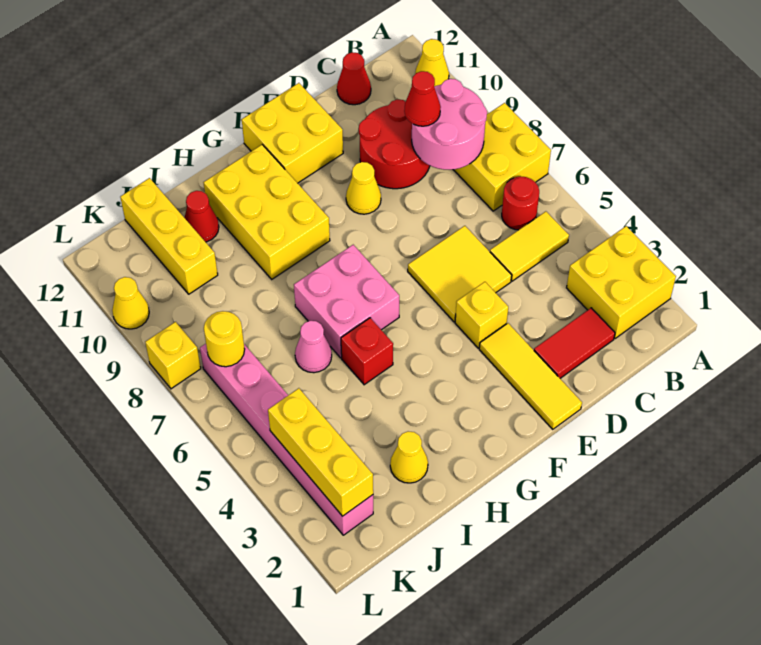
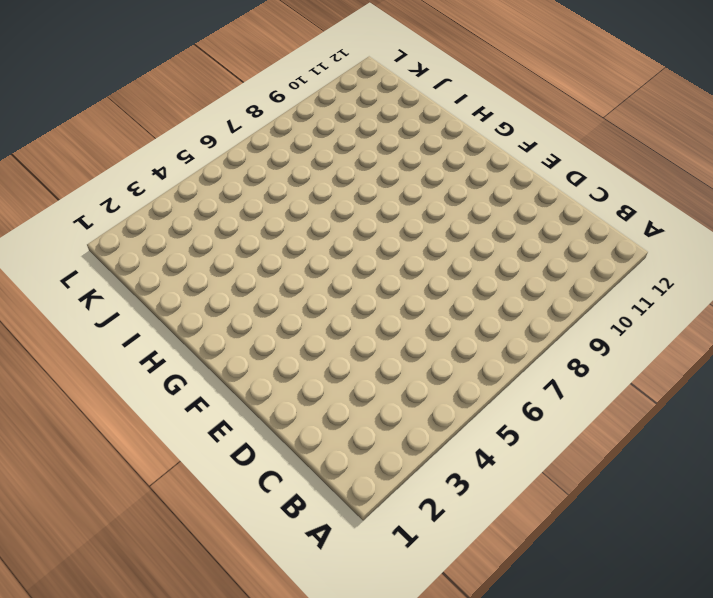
none -> yellow brick A2:B3 level 1
none -> yellow brick A7:B8 level 1
none -> yellow cone A11 level 1

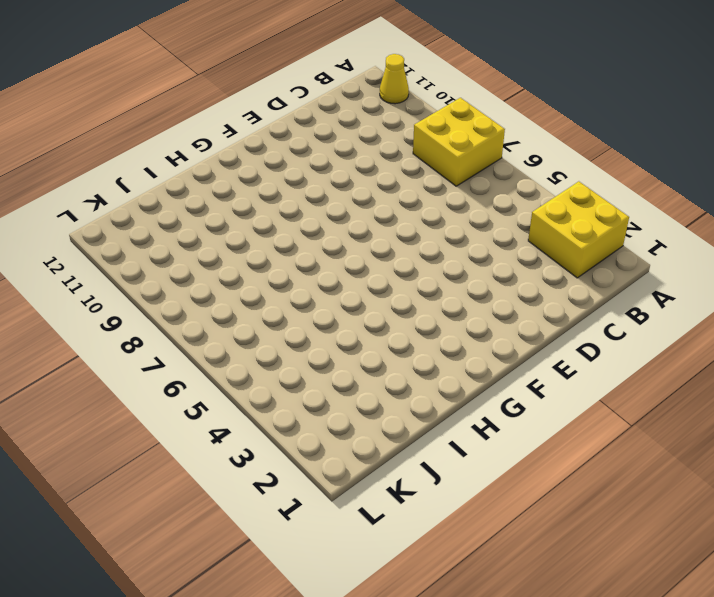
none -> yellow tile B5:C5 level 1
none -> red round brick B6 level 1
none -> red tile C2:D2 level 1

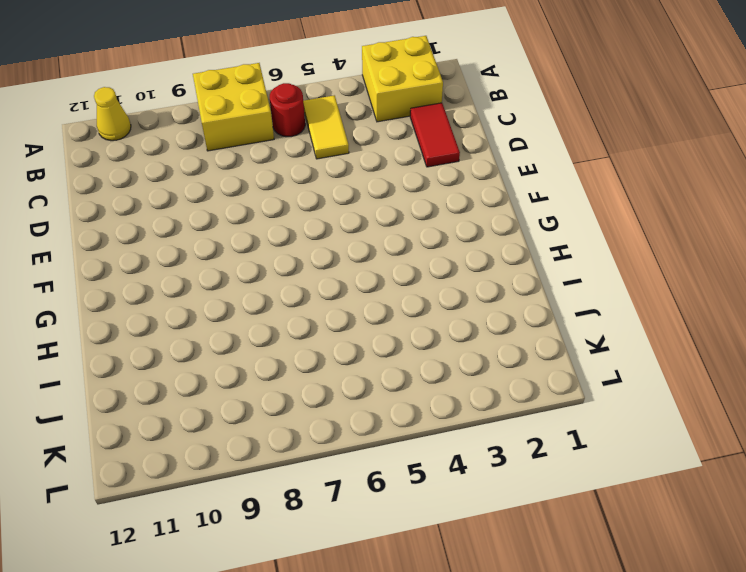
none -> red round brick C9:D10 level 1
none -> red cone C12 level 1
none -> yellow tile D5:E6 level 1

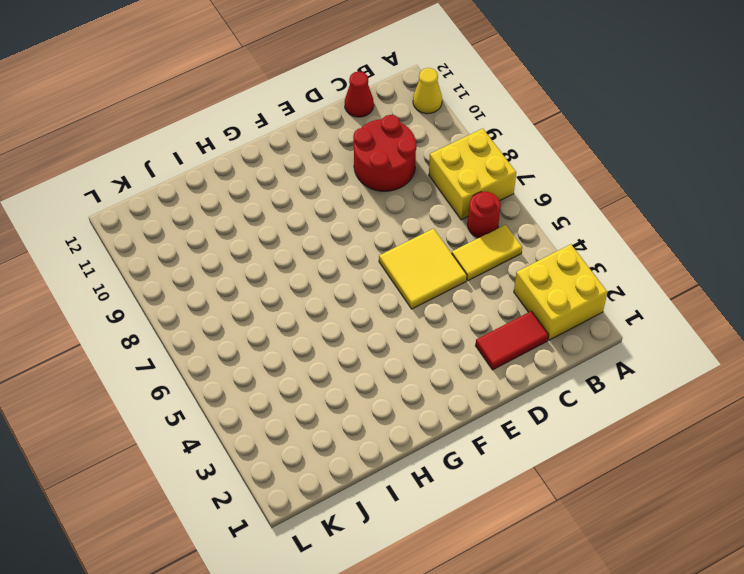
none -> yellow tile E1:E3 level 1
none -> yellow brick E4 level 1
none -> yellow cone E9 level 1

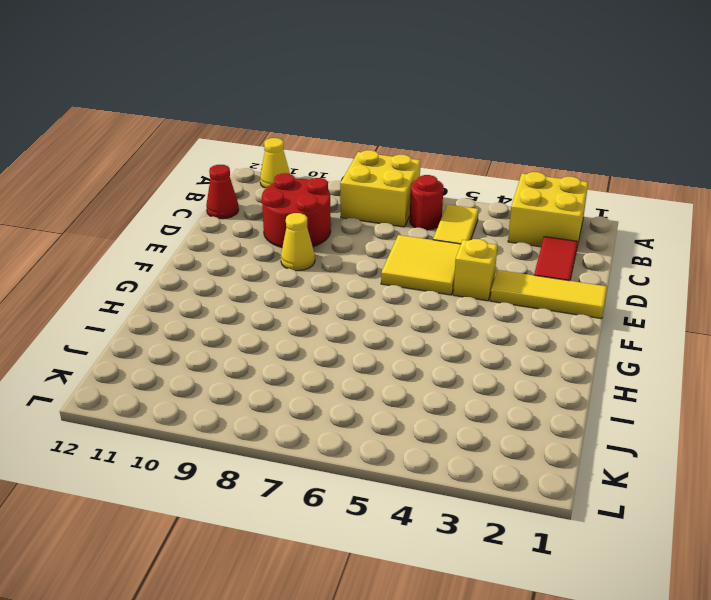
none -> yellow brick E11:F12 level 1
none -> pink brick G6:H7 level 1
none -> yellow brick G9:H11 level 1

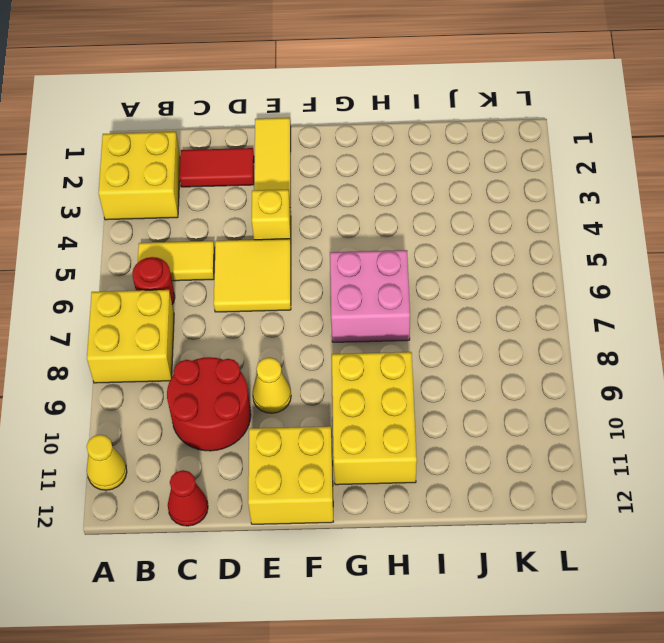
none -> red brick H5 level 1
none -> yellow cone I2 level 1
none -> pink cone I6 level 1

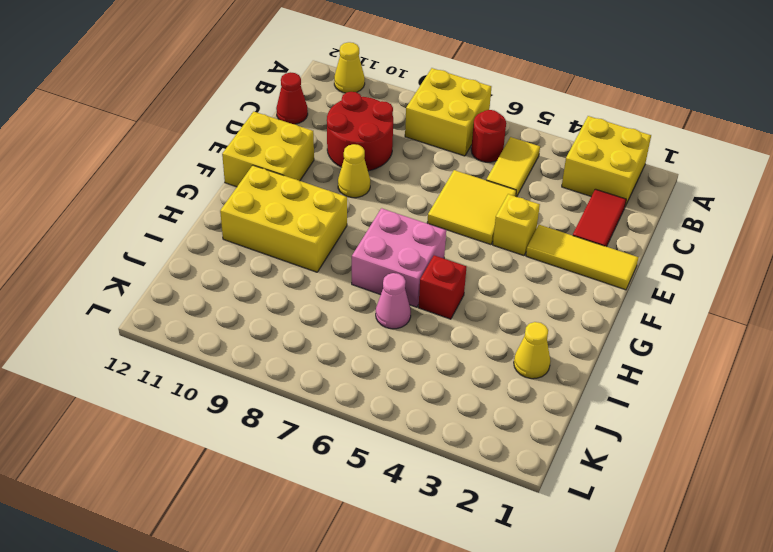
none -> red cone I11 level 1
none -> yellow brick J10:J12 level 1
none -> pink brick K2:K7 level 1

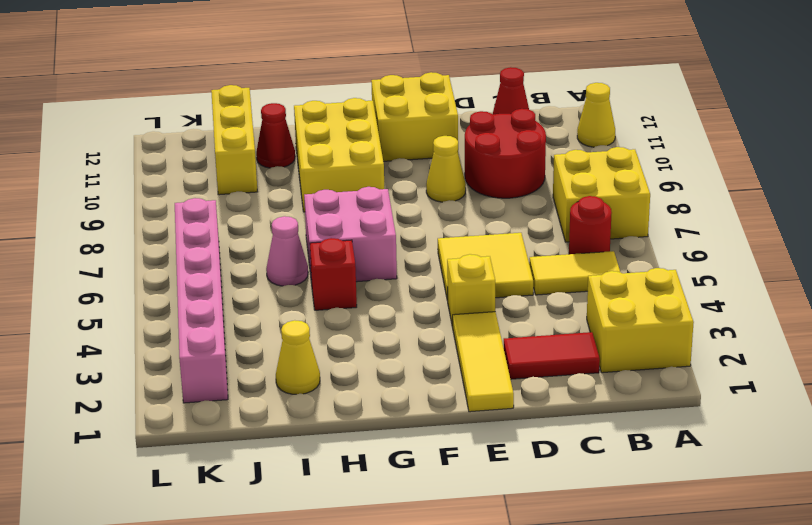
none -> yellow brick L8 level 1
none -> yellow cone L10 level 1
none -> pink round brick B8:C9 level 2

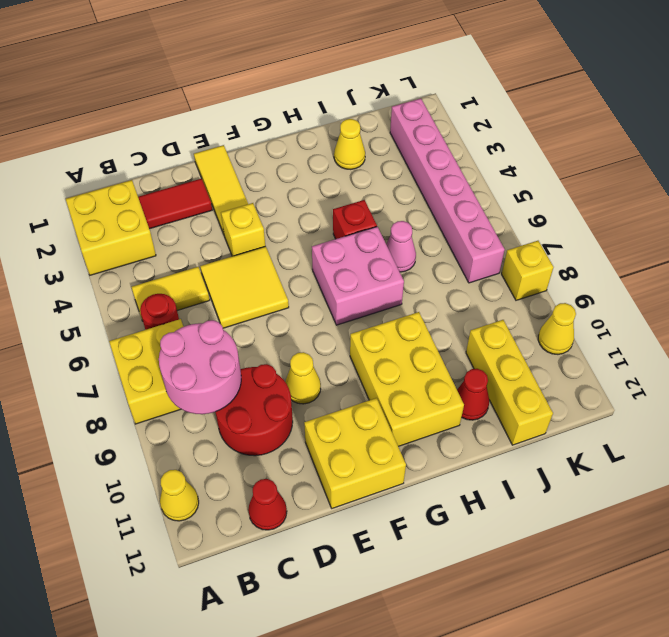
none -> yellow brick K2:K4 level 2
none -> yellow round brick K7 level 2
none -> red cone C9 level 3

